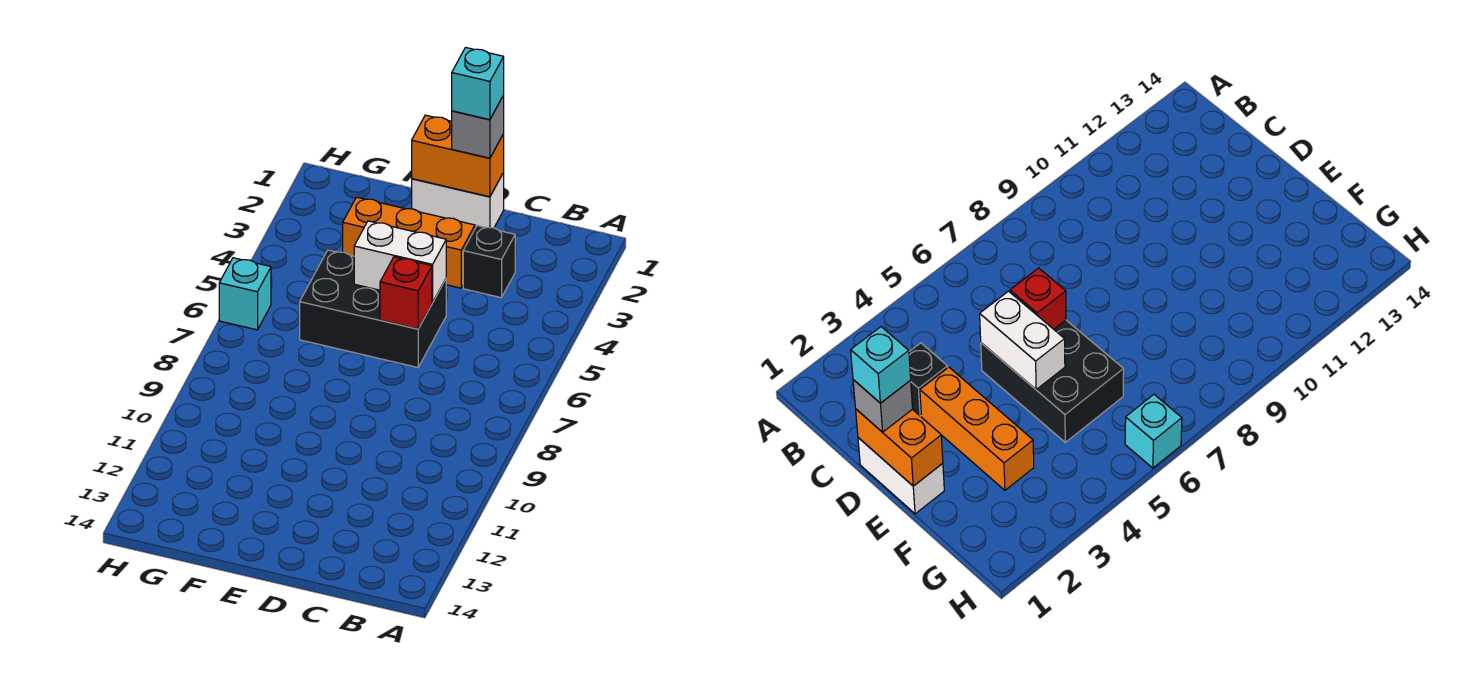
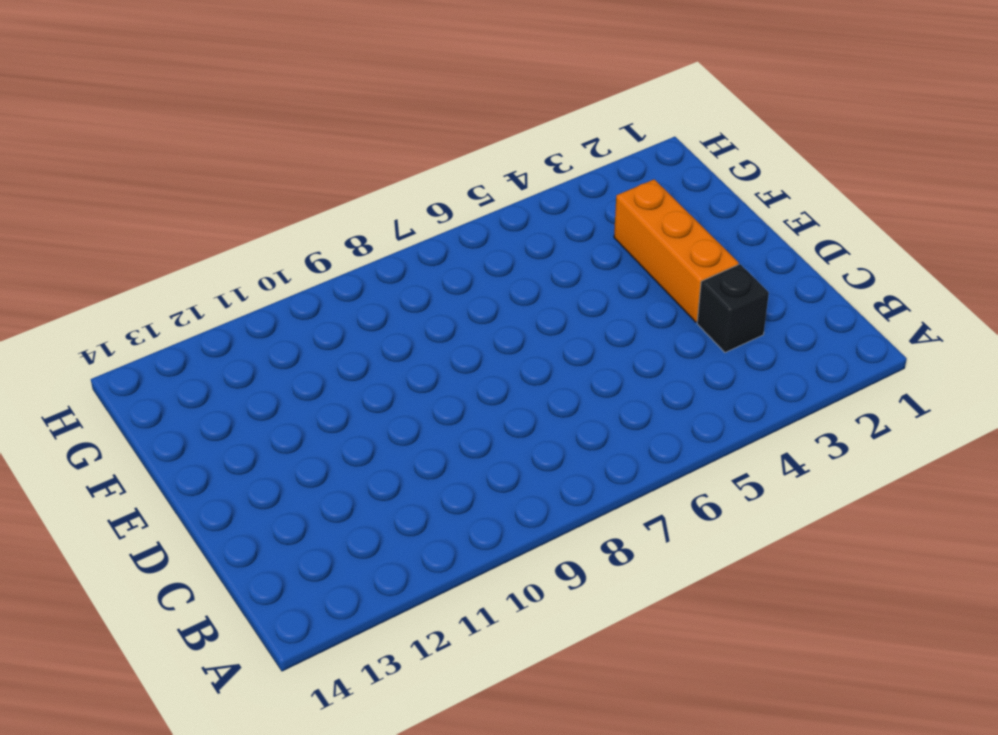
none -> white brick D1:E1 level 1
none -> black brick D5:F6 level 1

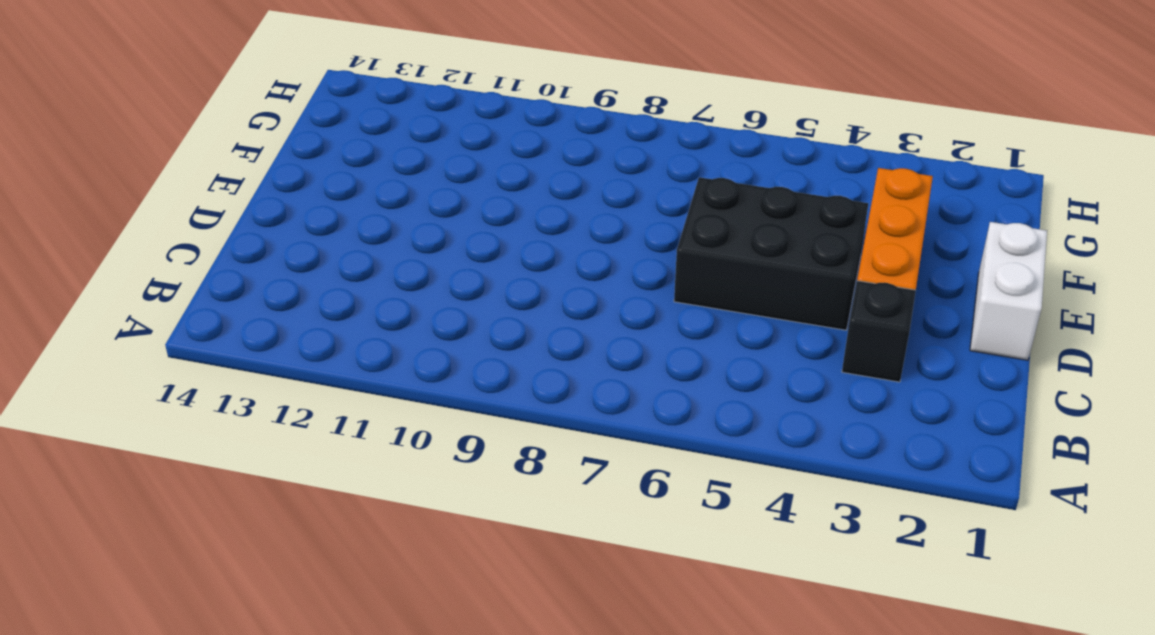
black brick D4:E6 level 1 -> black brick D5:F6 level 1
none -> cyan brick H6 level 1
none -> orange brick D1:E1 level 2

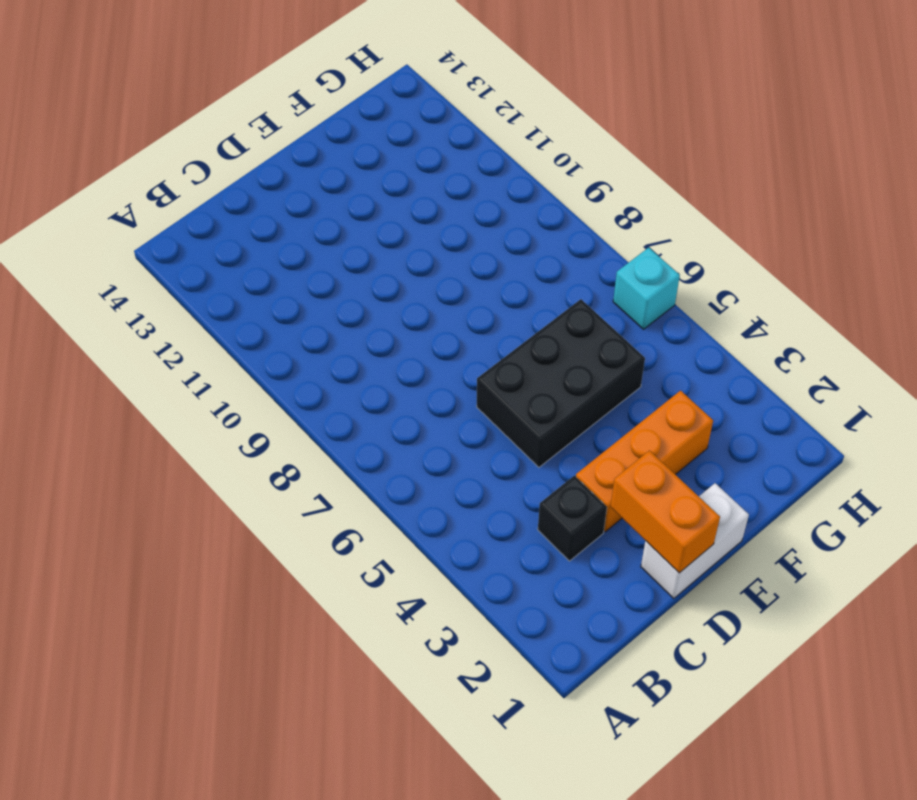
orange brick D1:D2 level 2 -> orange brick D1:E1 level 2
none -> white brick D5:E5 level 2
none -> red brick D6 level 2

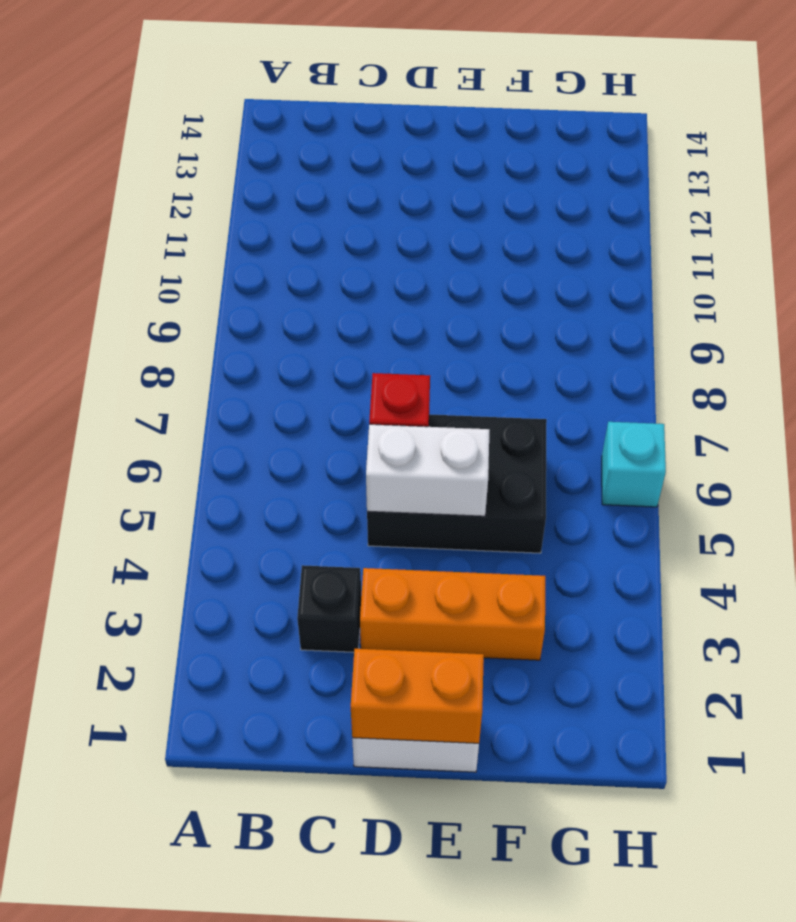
none -> grey brick D1 level 3
none -> cyan brick D1 level 4

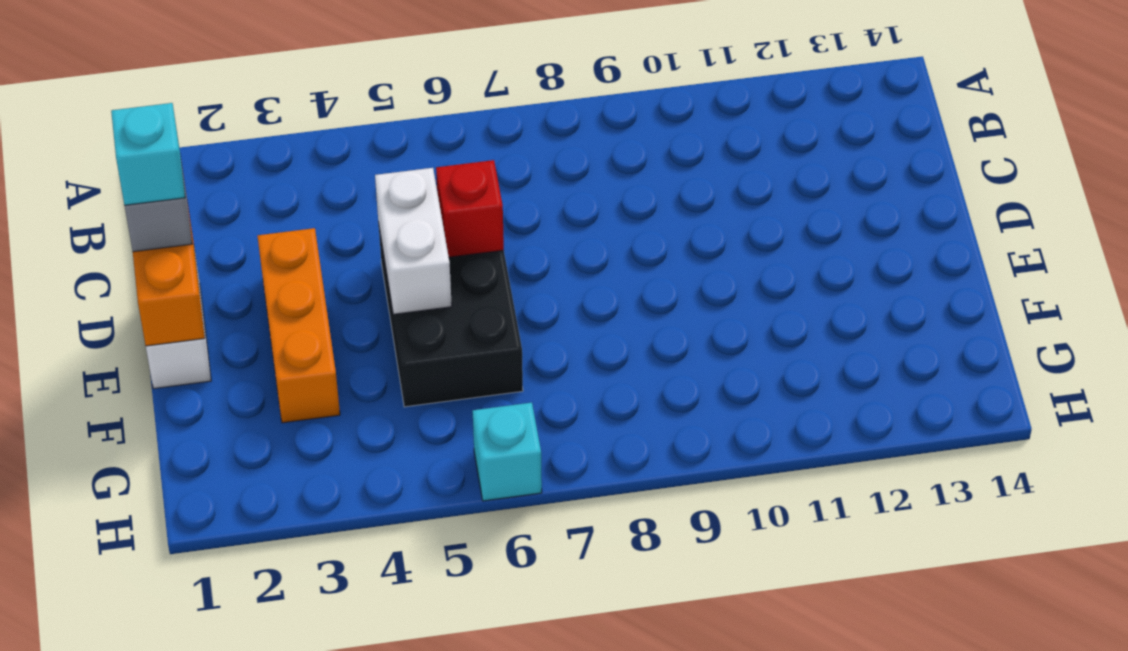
none -> black brick C3 level 1

